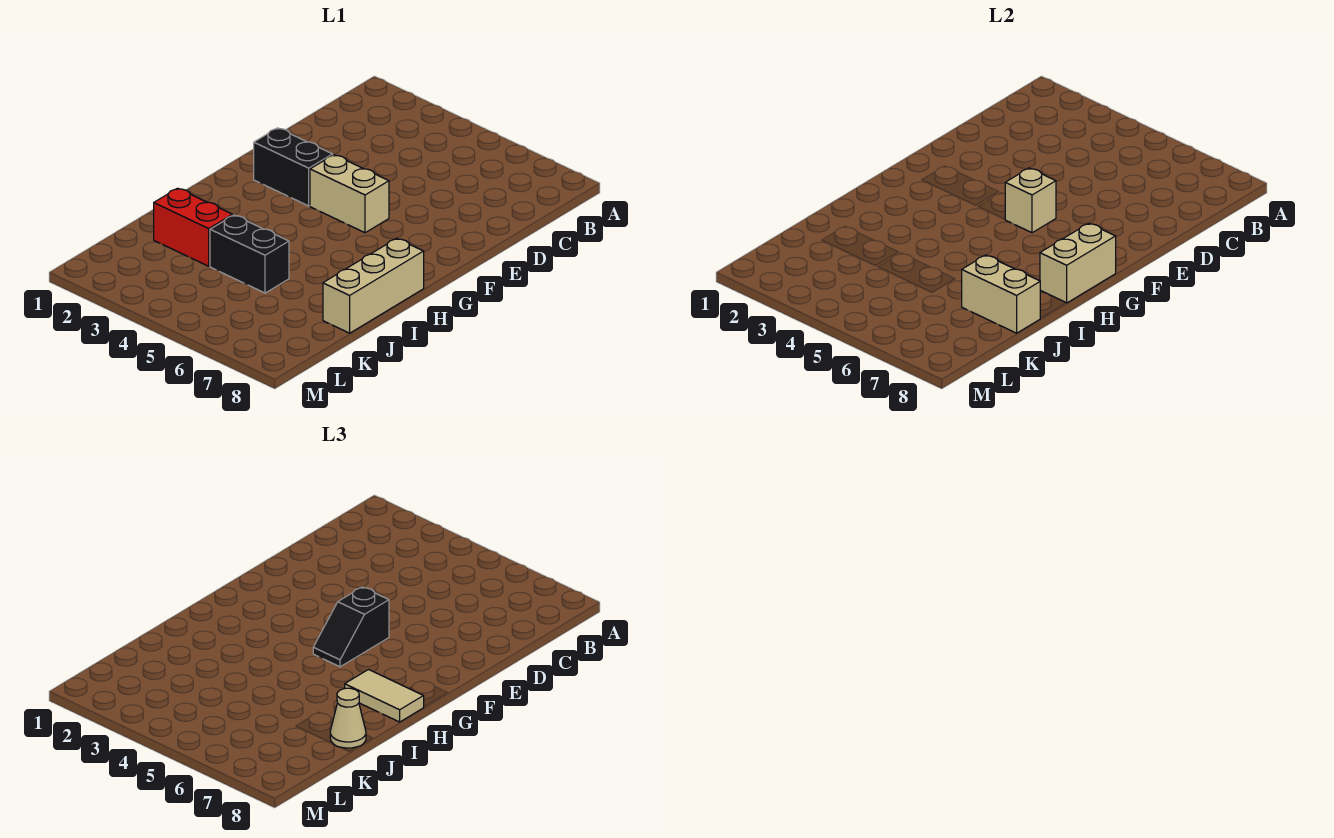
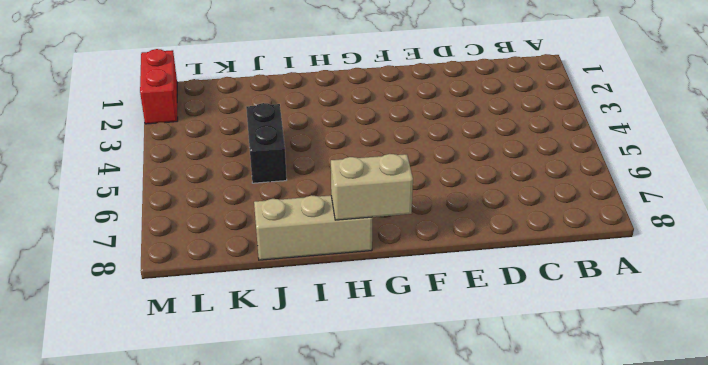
red brick M1:M2 level 1 -> red brick J2:J3 level 1
none -> black brick F2:F3 level 1
none -> tan brick F4:F5 level 1

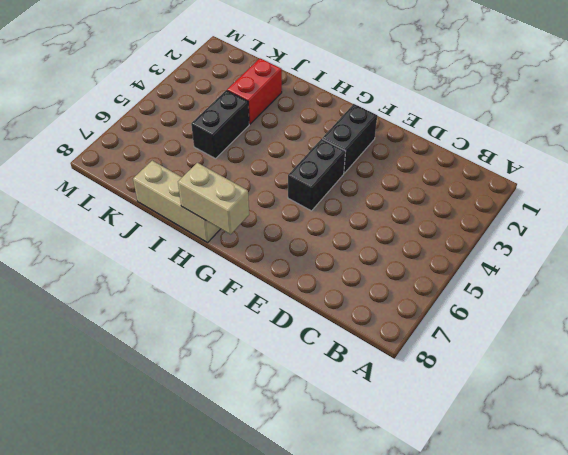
black brick F4:F5 level 1 -> tan brick F4:F5 level 1
none -> tan brick F5 level 2
none -> tan brick J7:J8 level 2

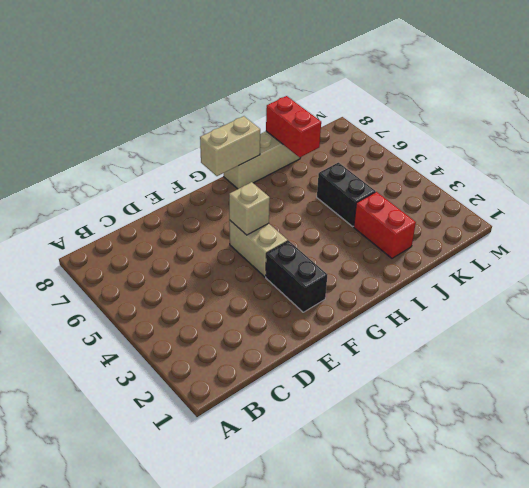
red brick J7:J8 level 2 -> tan brick J7:J8 level 2
none -> black slope F5:G5 level 3 top F
none -> tan tile H7:H8 level 3

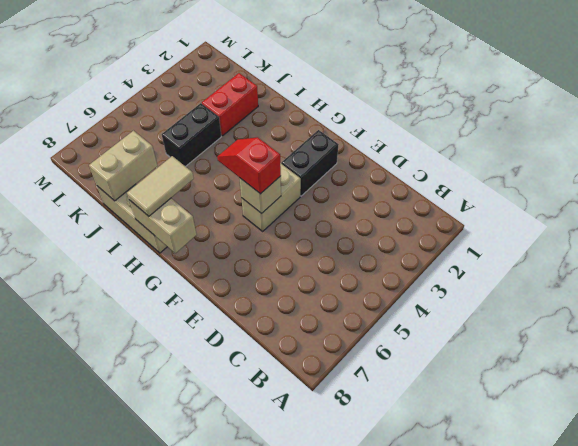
red slope F5:G5 level 3 top F -> black slope F5:G5 level 3 top F
none -> tan cone J8 level 3

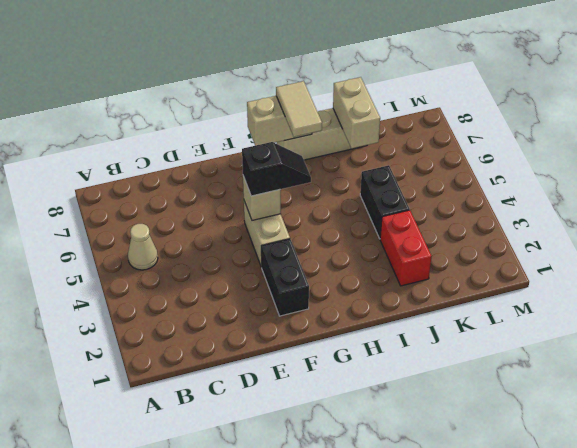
tan cone B5 level 1 -> tan cone J8 level 3

